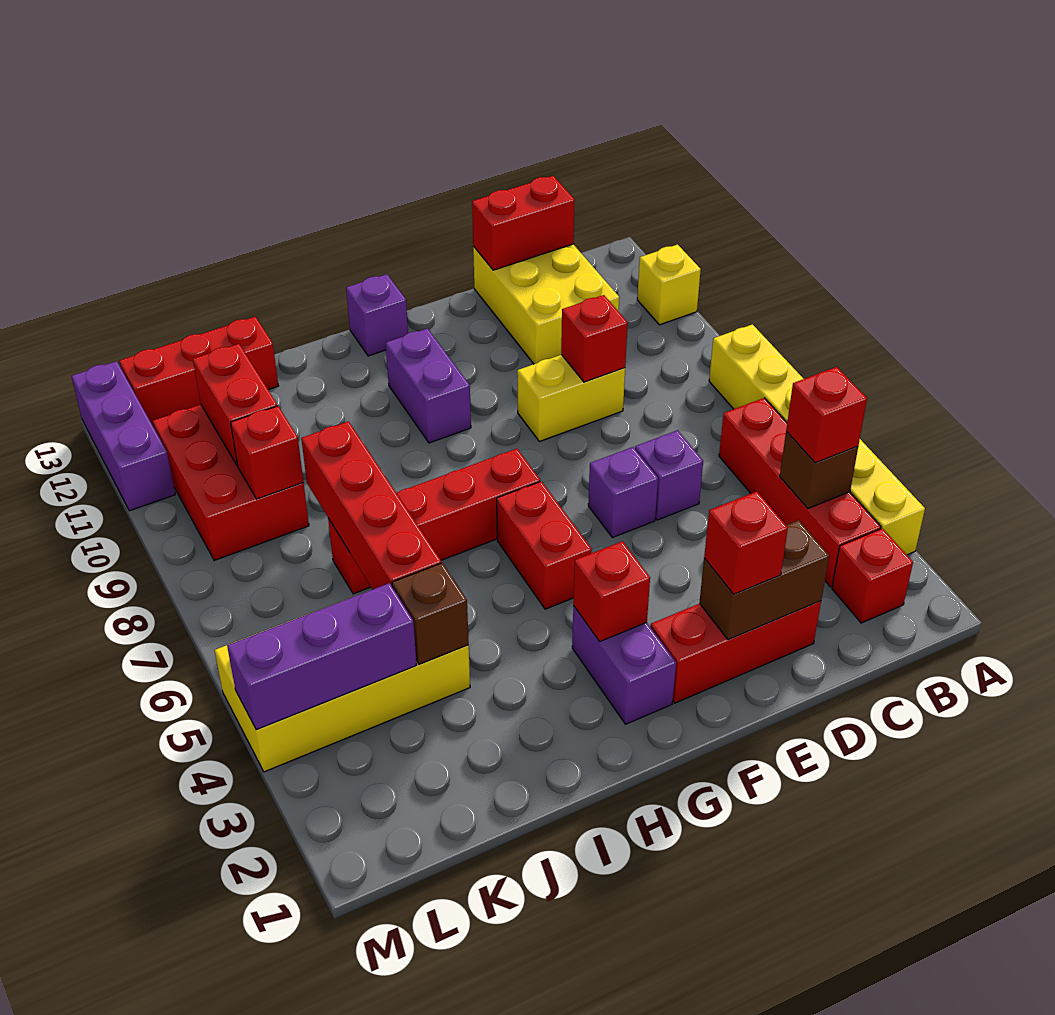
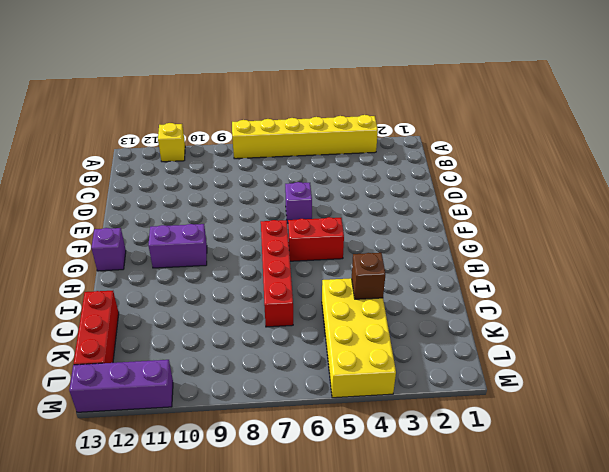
none -> red brick B2 level 1
none -> red brick B3:B6 level 1
none -> yellow brick C11:D13 level 1
none -> red brick D2:F2 level 1

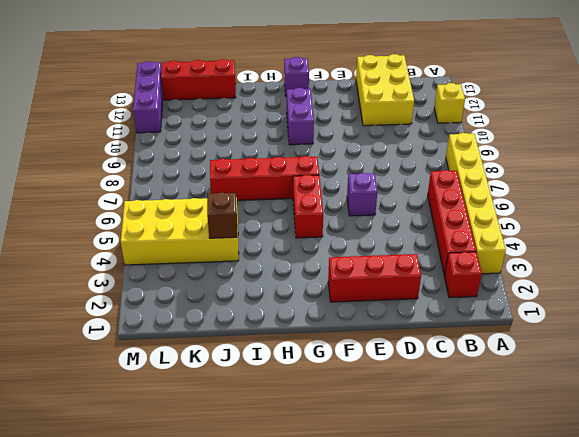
none -> purple brick D6 level 1
none -> yellow brick D9:E9 level 1
none -> purple brick G2:G3 level 1
none -> red brick K9:L11 level 1

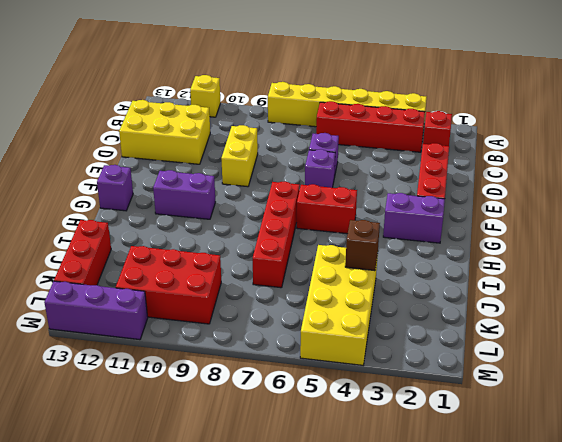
none -> brown brick B4 level 2
none -> red brick C13:D13 level 2
none -> brown brick D2:E2 level 2
none -> red brick D9 level 2

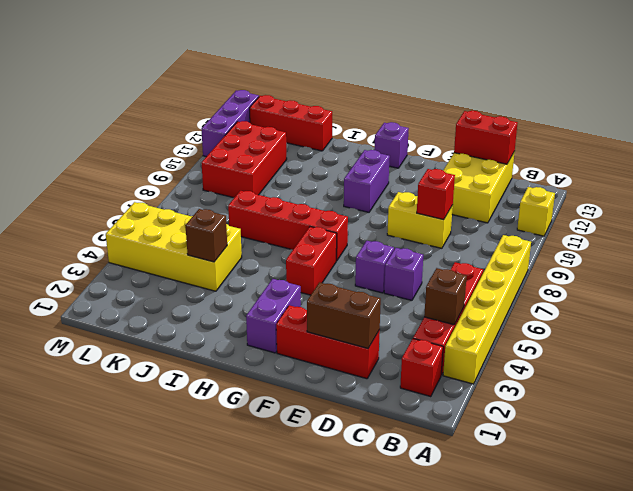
none -> red brick G3 level 2
none -> red brick J5:J8 level 2
none -> purple brick K4:M4 level 2
none -> red brick K9 level 2

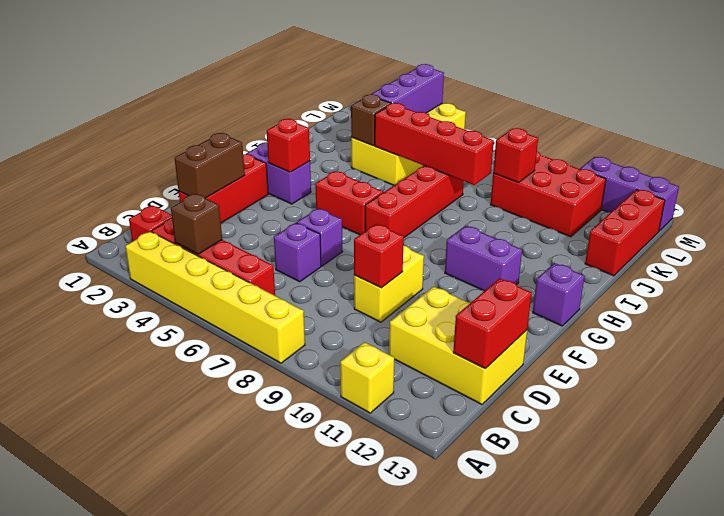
none -> red brick K10:K11 level 2
none -> red brick B4 level 3
none -> red brick E2 level 3

